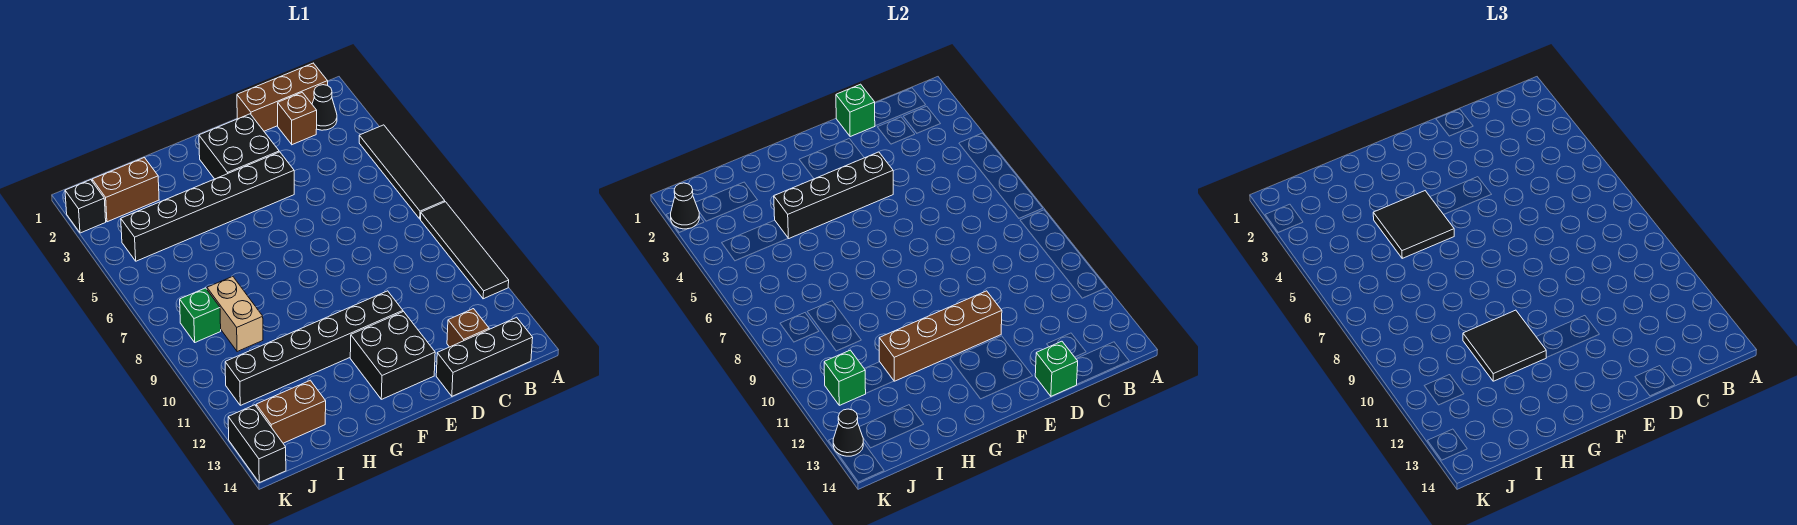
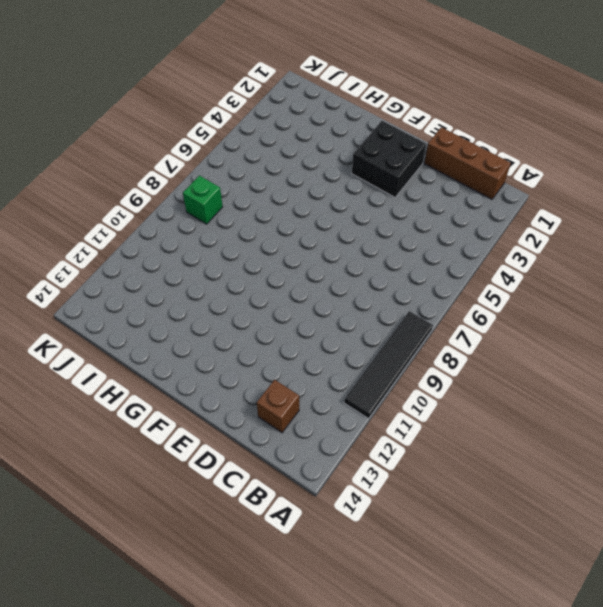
none -> black tile A4:A7 level 1
none -> black cone B2 level 1
none -> black brick B14:D14 level 1

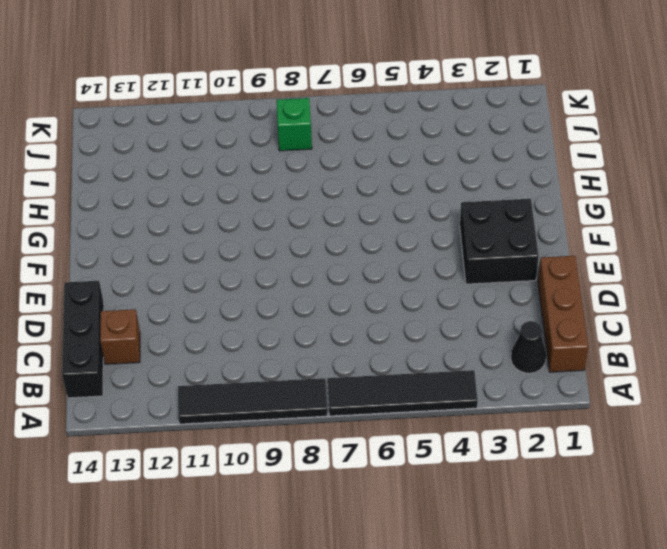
none -> brown brick C2 level 1
none -> black brick E4:J4 level 1
none -> black brick E11:J11 level 1

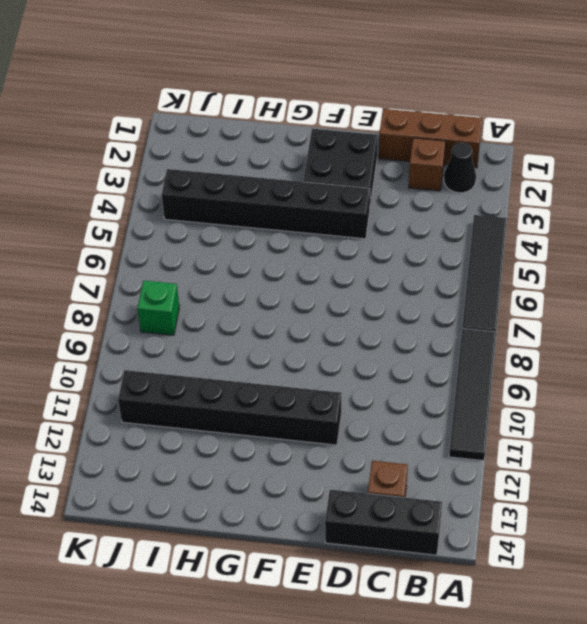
none -> black brick E12:F13 level 1
none -> brown brick I2:J2 level 1
none -> tan brick I8:I9 level 1

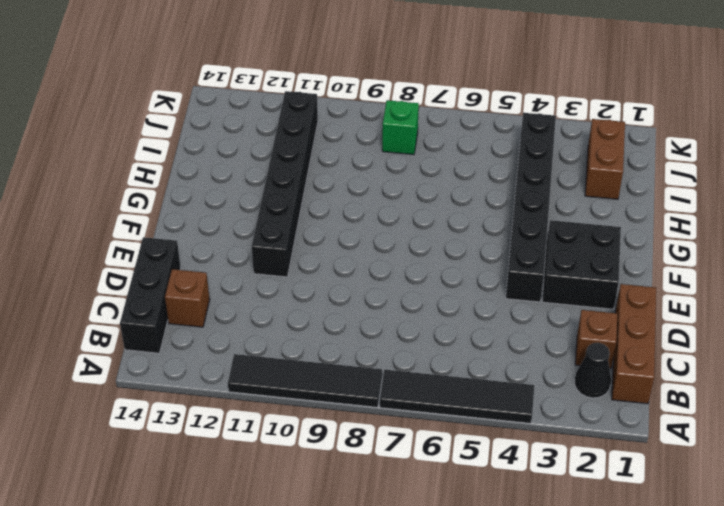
none -> black brick E12:F13 level 1
none -> tan brick I8:I9 level 1
none -> brown brick I13:J13 level 1

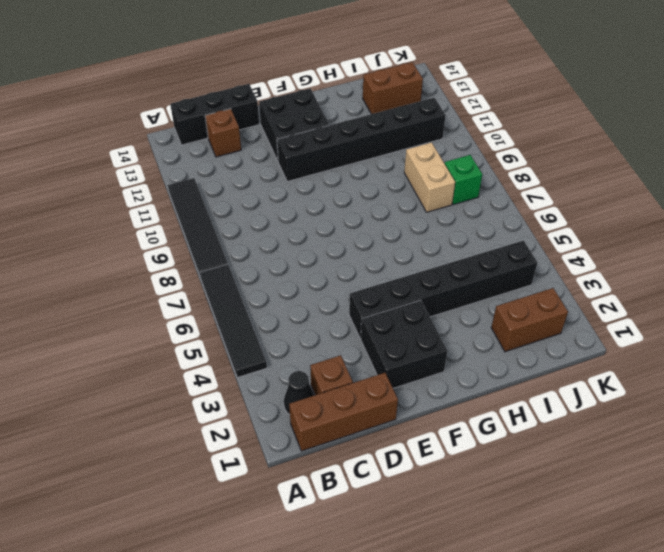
none -> black brick K2 level 1
none -> black brick K13:K14 level 1
none -> green brick D1 level 2

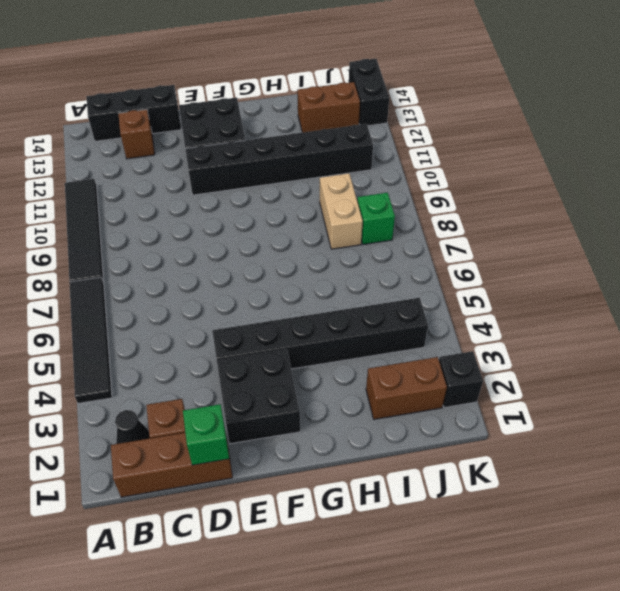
none -> green brick D14 level 2
none -> black brick E4:H4 level 2
none -> brown brick E11:H11 level 2

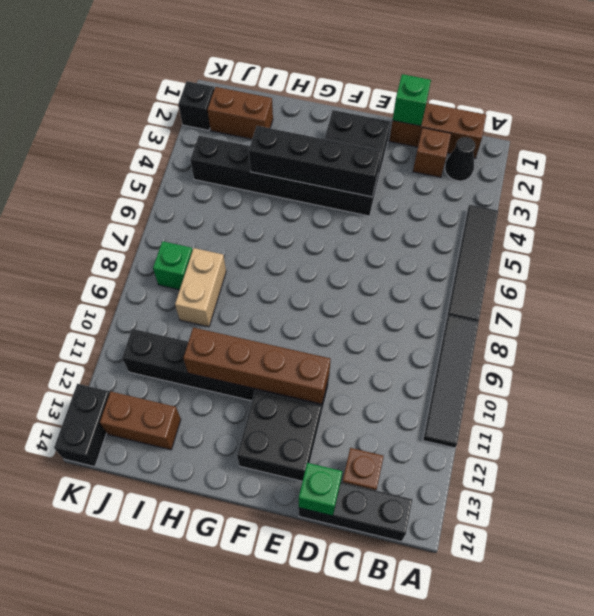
none -> green brick J11 level 2
none -> black cone K2 level 2
none -> black cone K13 level 2

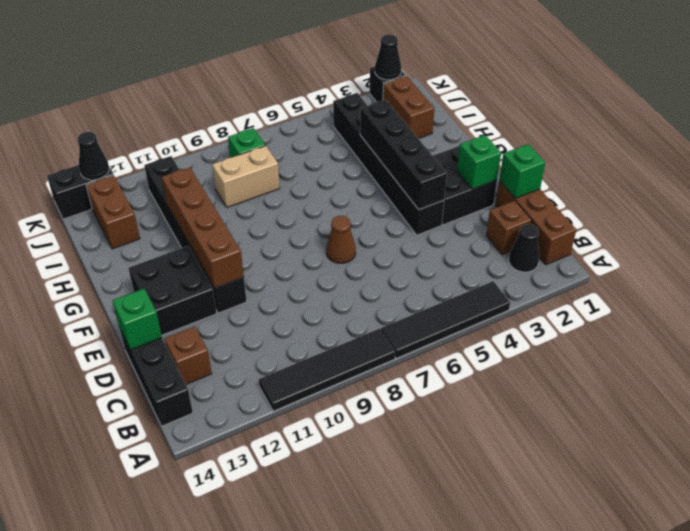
green brick E2 level 2 -> green brick J11 level 2
brown cone E7 level 1 -> none
none -> black tile G4:H5 level 3
none -> black tile G10:H11 level 3

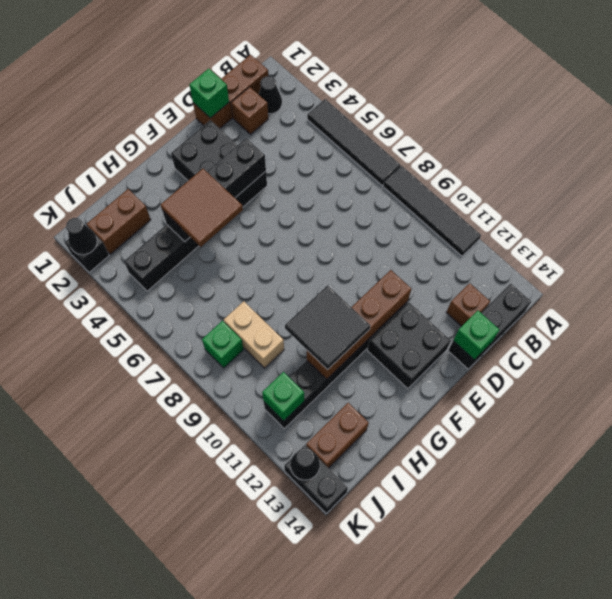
brown tile G4:H5 level 3 -> black tile G4:H5 level 3

